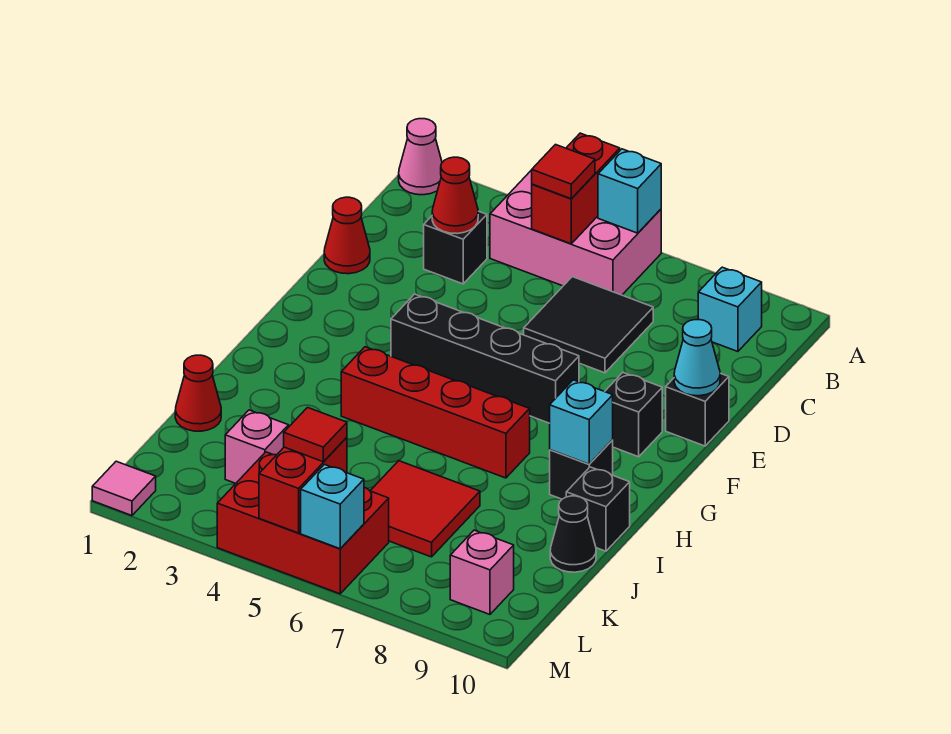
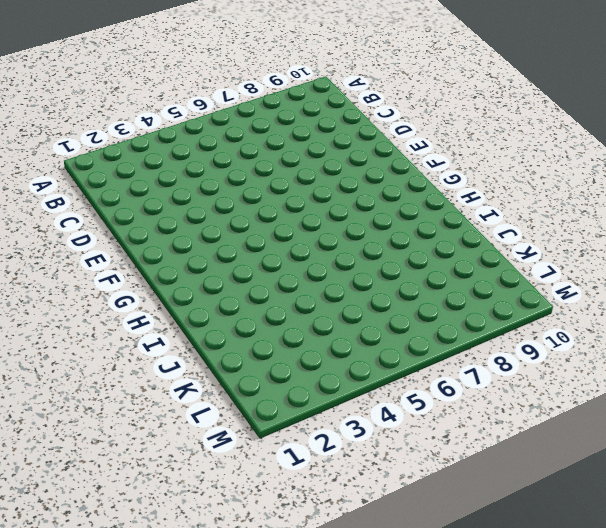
none -> pink cone A1 level 1
none -> pink brick A4:B6 level 1
none -> cyan brick B9 level 1

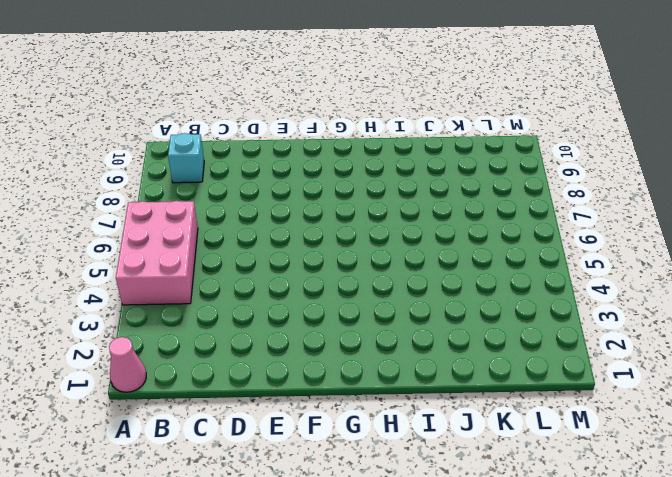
none -> black brick C3 level 1
none -> black tile C6:D7 level 1
none -> red cone D1 level 1

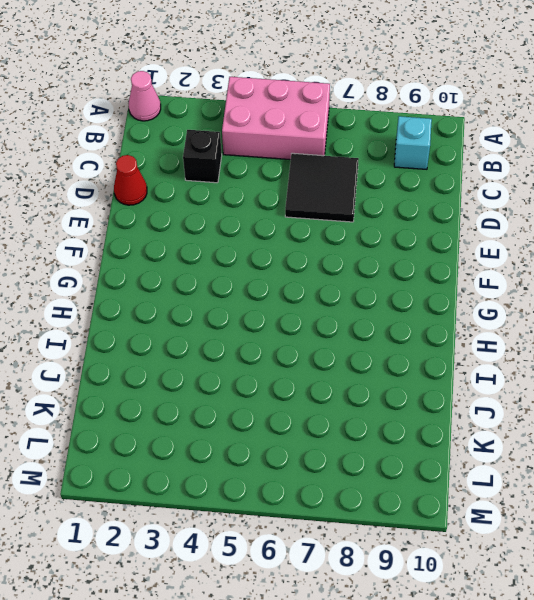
none -> black brick E10 level 1
none -> black brick F4:F7 level 1
none -> black brick F9 level 1

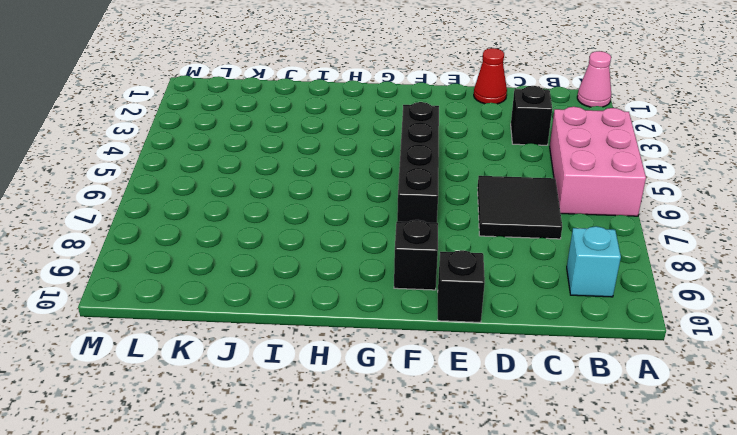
none -> red brick H4:H7 level 1
none -> black brick H9 level 1
none -> black brick I10 level 1

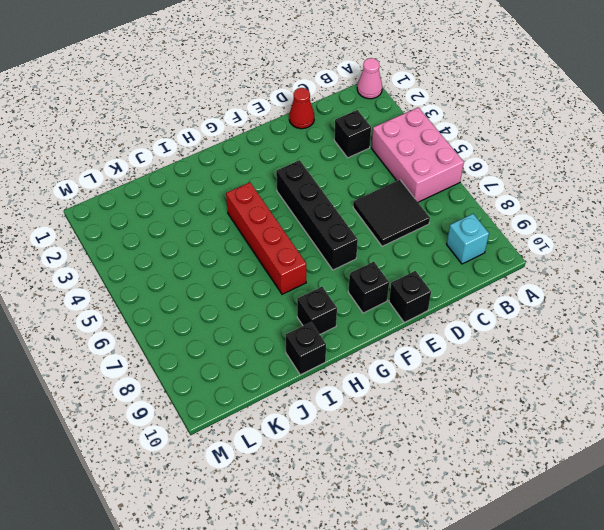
none -> red cone J1 level 1
none -> red tile J6:K7 level 1
none -> black cone J10 level 1

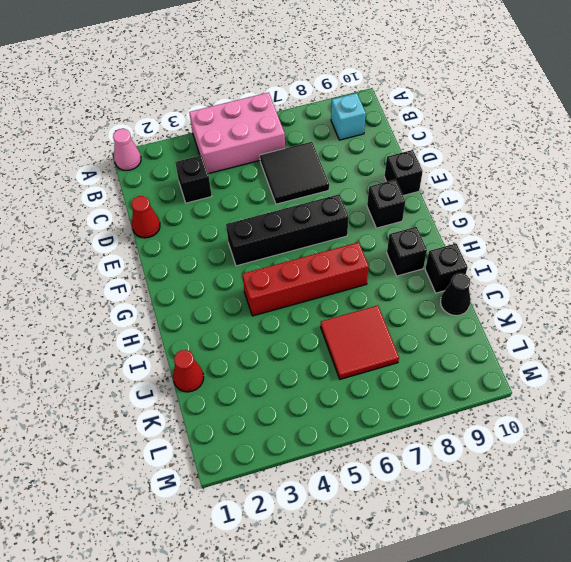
none -> pink brick K3 level 1
none -> red brick L4:M6 level 1
none -> pink brick L9 level 1

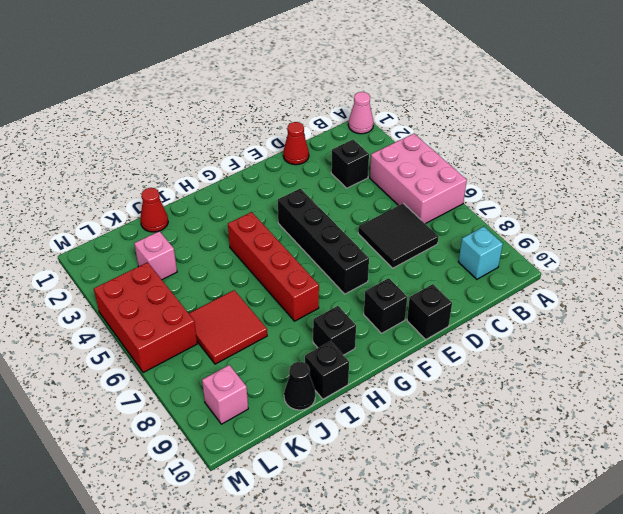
none -> pink tile M1 level 1
none -> red brick A5:B5 level 2
none -> cyan brick A6 level 2

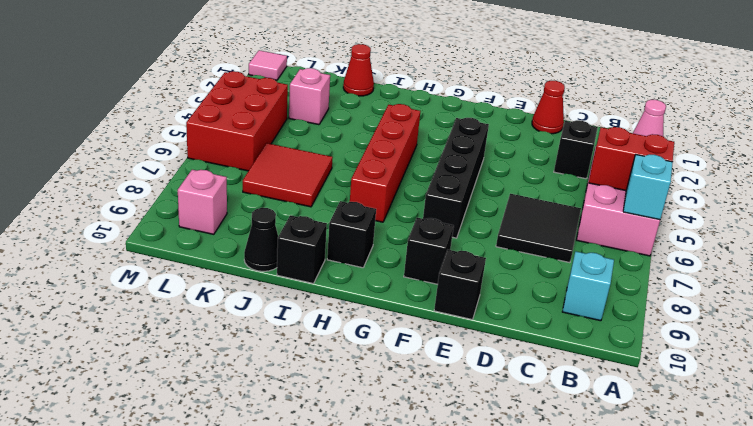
none -> red cone C3 level 2
none -> cyan cone E10 level 2
none -> cyan brick H9 level 2

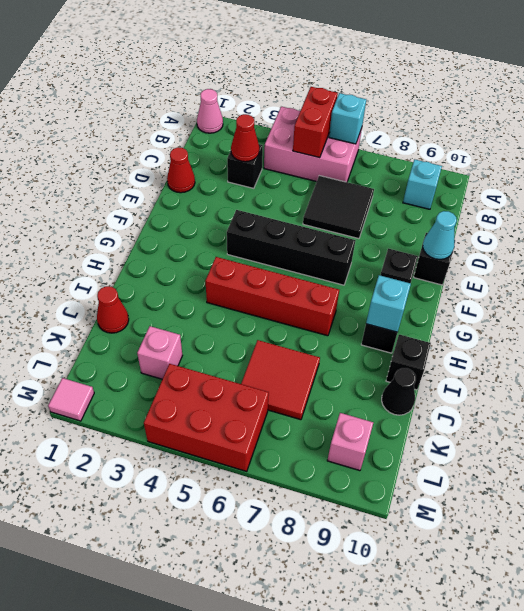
none -> red brick L5:M5 level 2
none -> cyan brick M6 level 2
none -> red tile B5 level 3

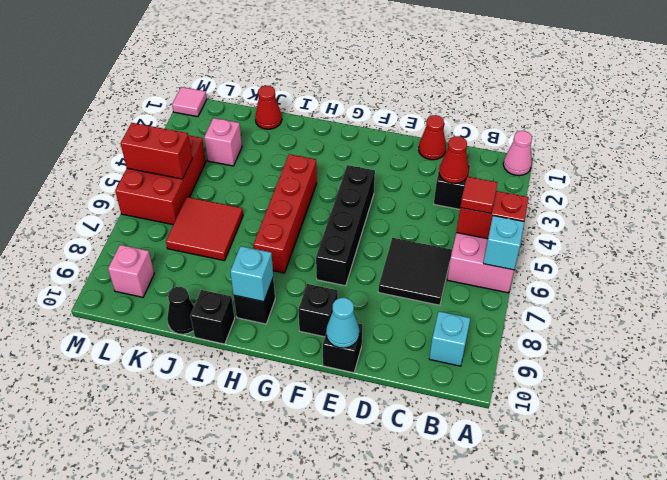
none -> cyan brick M6 level 2
none -> red tile L5 level 3

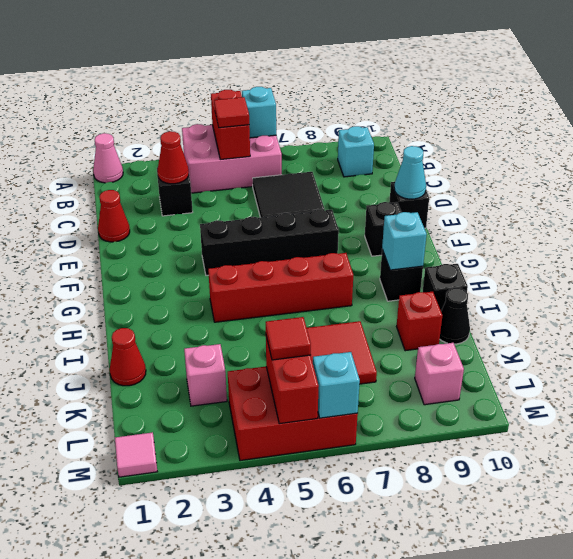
red brick J9 level 1 -> none

